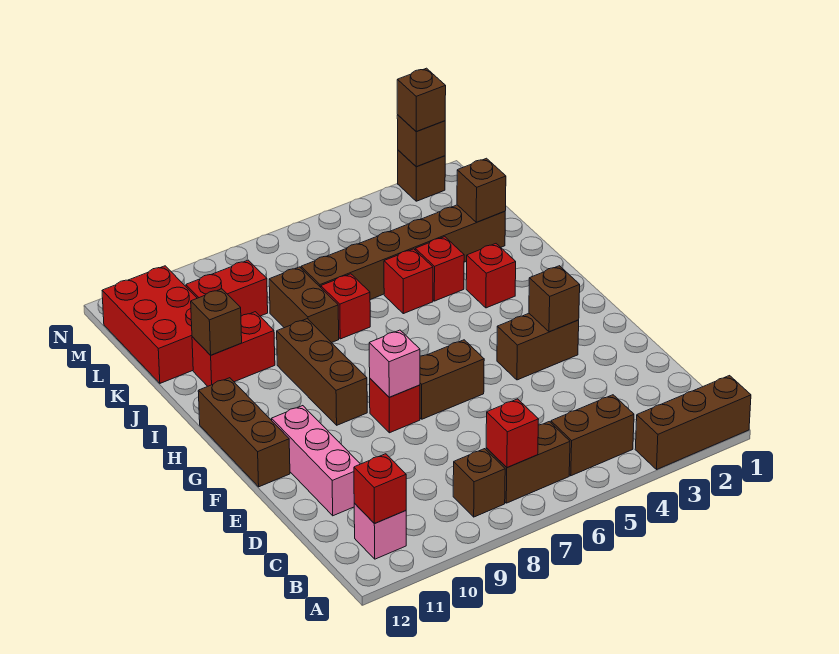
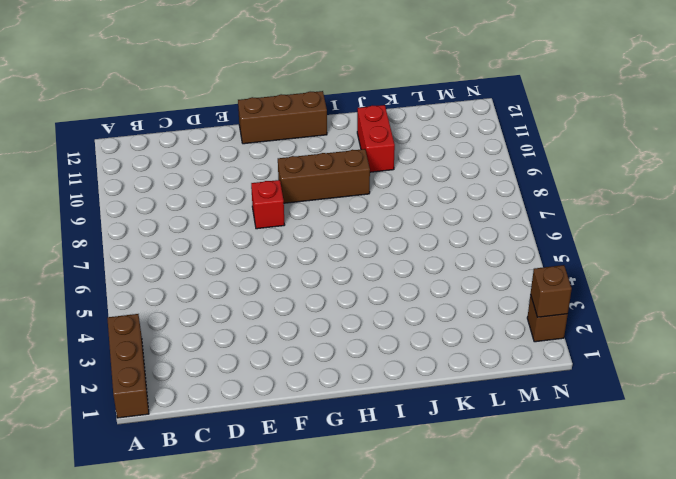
none -> brown brick B4:B5 level 1
none -> brown brick B6:B7 level 1
none -> brown brick B8 level 1

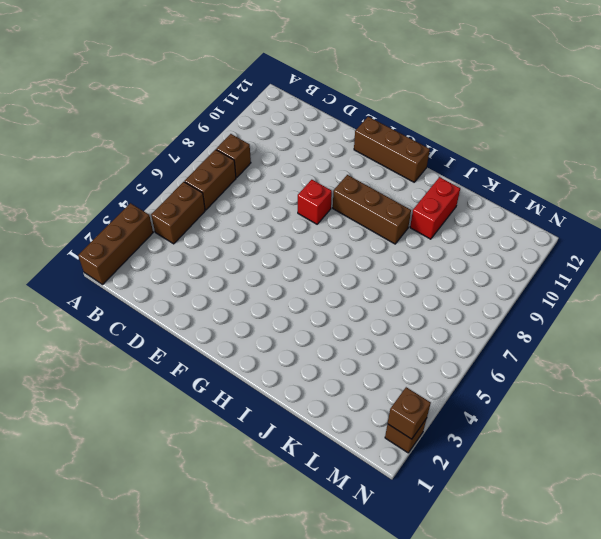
none -> pink brick B11 level 1
none -> pink brick D11:F11 level 1
none -> brown brick F3:F4 level 1

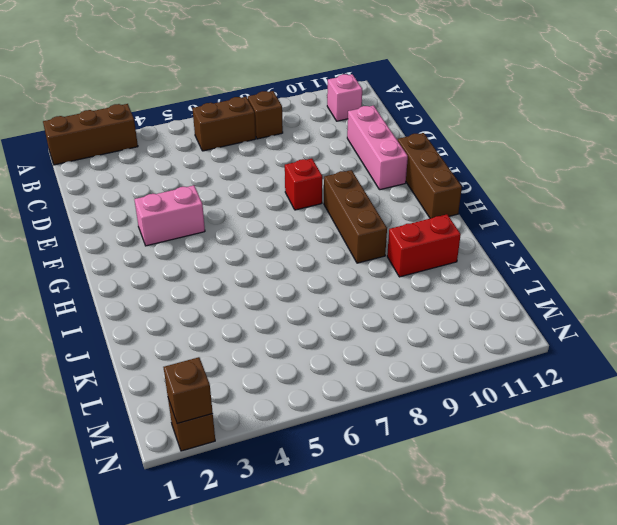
pink brick F3:F4 level 1 -> brown brick F3:F4 level 1
none -> brown brick B4:B5 level 1
none -> brown brick F6:F7 level 1
none -> red brick I3 level 1

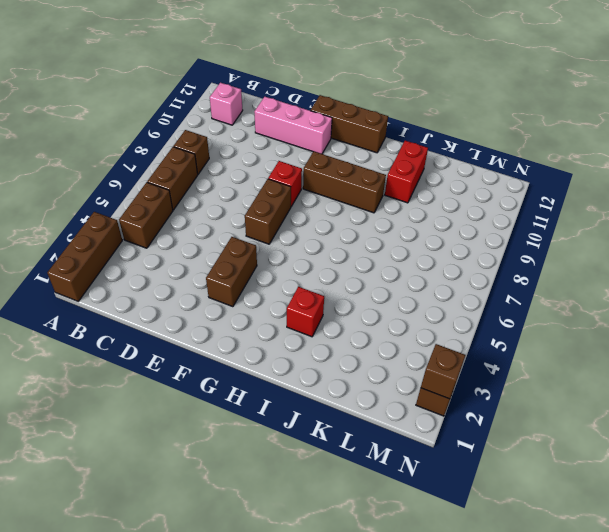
none -> red brick J4 level 1
none -> red brick J5 level 1
none -> red brick J7 level 1

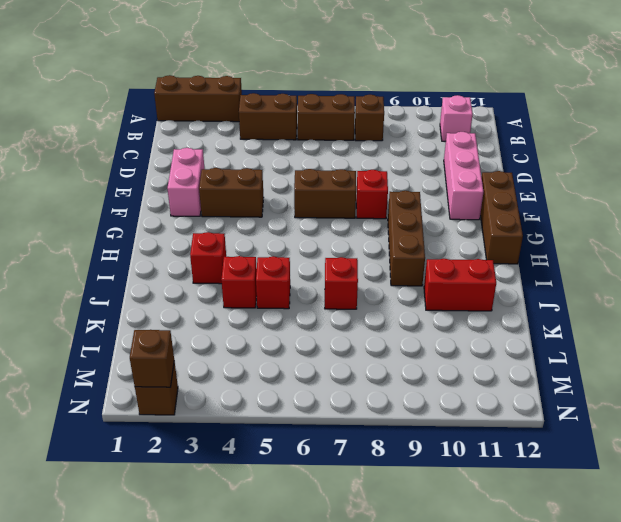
pink brick E2:F2 level 1 -> none
none -> brown brick J8:K8 level 1
none -> brown brick K2:K7 level 1
none -> red brick K11:M12 level 1

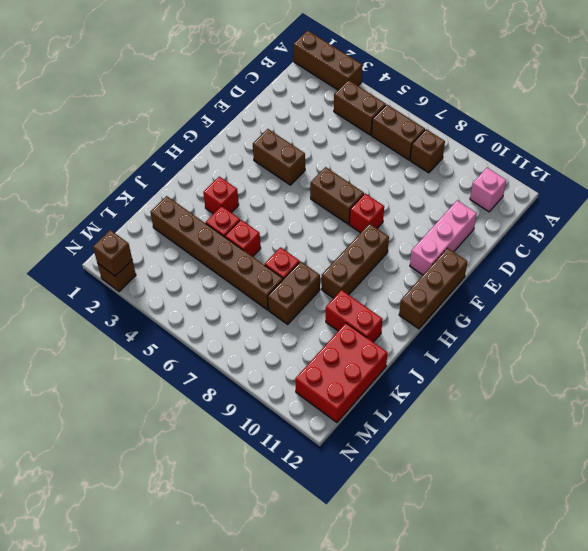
none -> red brick L9:L10 level 1
none -> red brick B7 level 2
none -> red brick B11 level 2

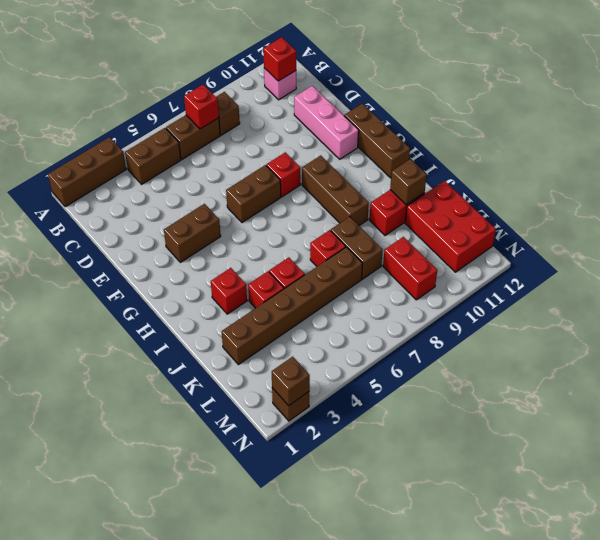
red brick L9:M9 level 1 -> red brick L9:L10 level 1
none -> brown brick F3 level 2
none -> pink brick F8 level 2
none -> brown brick K2 level 2

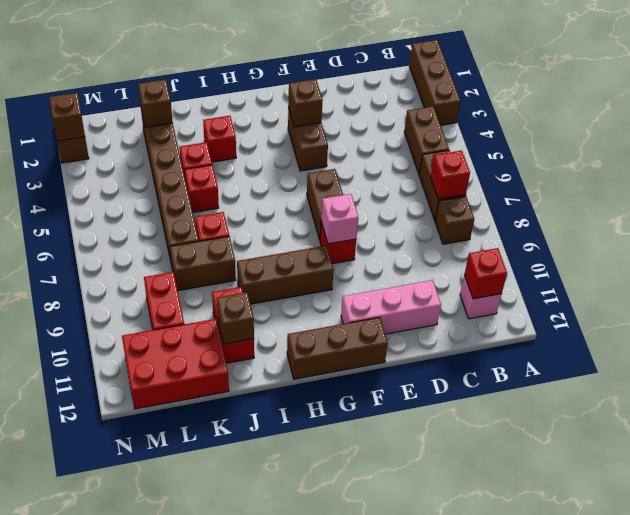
none -> brown brick N2 level 3

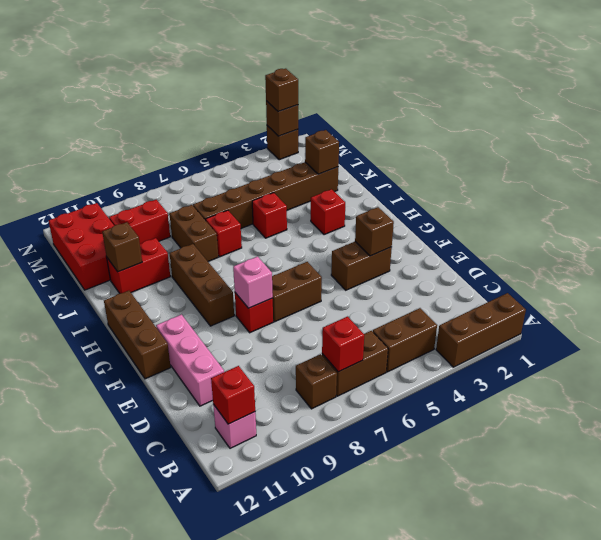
none -> red brick J4 level 1

